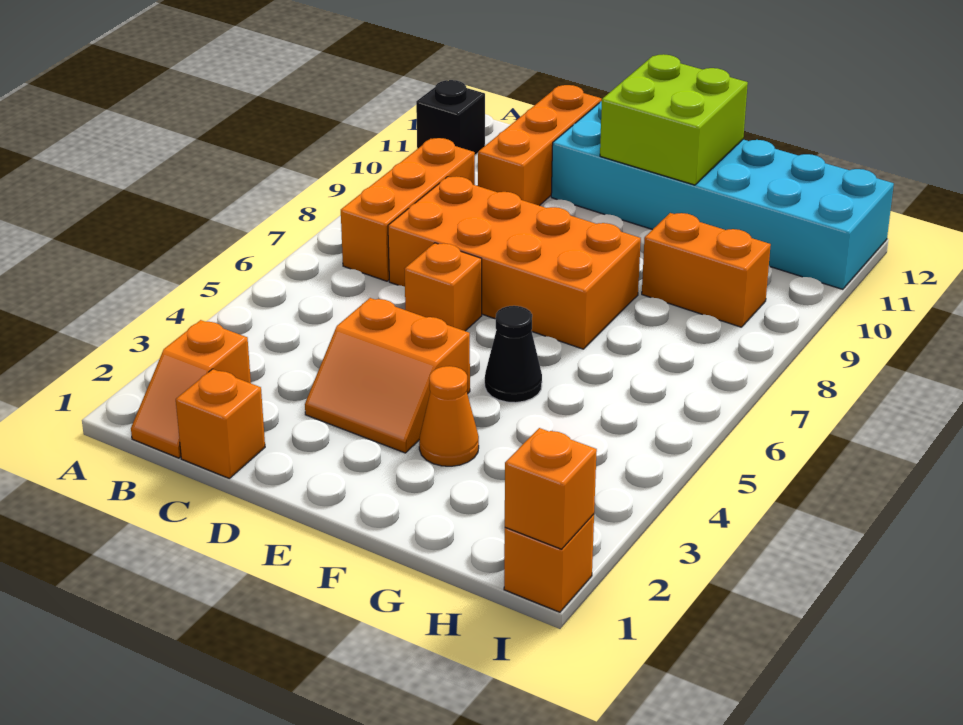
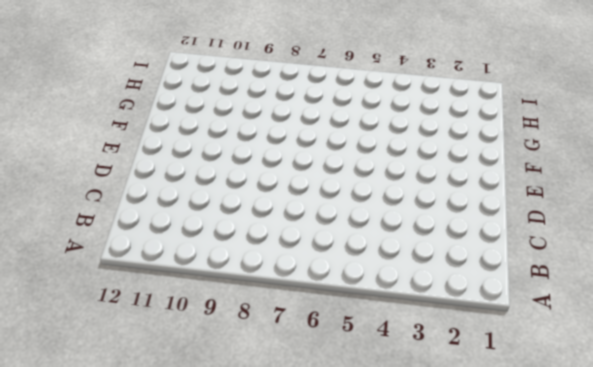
none -> black brick A11 level 1
none -> orange slope B1:B2 level 1 top 2
none -> orange brick B7:B9 level 1

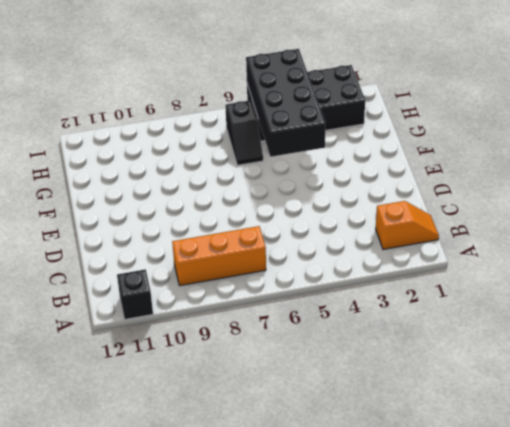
black brick F4:I5 level 2 -> none
black slope G6:H6 level 1 top H -> none
black brick H2:I5 level 1 -> none
none -> orange brick C1 level 1
none -> orange brick C7:F8 level 1
none -> orange brick C10:C12 level 1

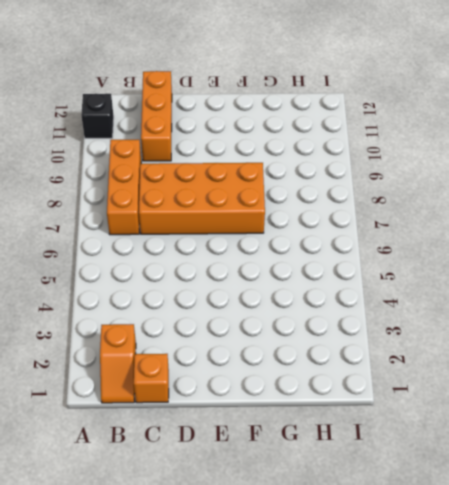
none -> orange slope D3:E4 level 1 top 4
none -> orange brick D6 level 1
none -> cyan brick D11:I12 level 1

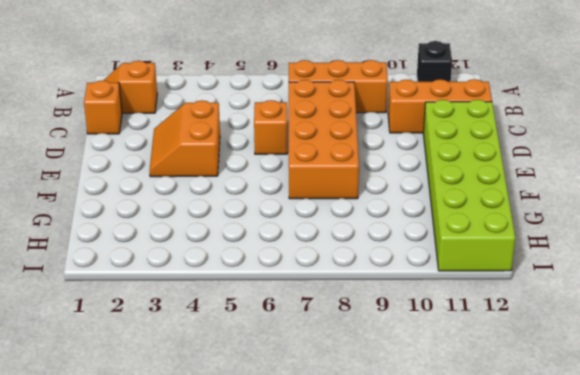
lime brick D11:I12 level 1 -> cyan brick D11:I12 level 1
none -> orange cone F3 level 1
none -> black cone F5 level 1
none -> orange brick G9:H9 level 1

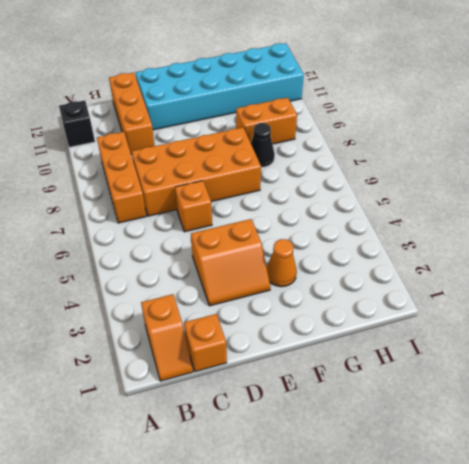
black cone G8 level 1 -> black cone F5 level 1
none -> orange brick I1 level 1
none -> lime brick E11:F12 level 2
none -> orange brick I1 level 2

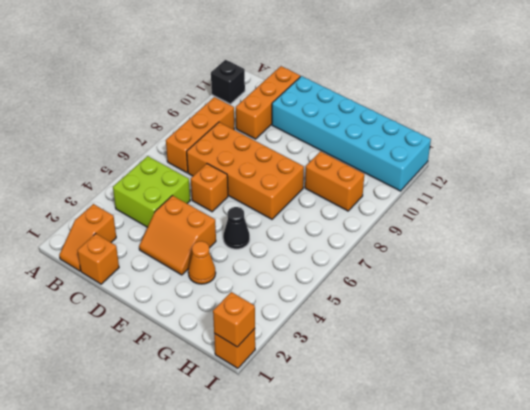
lime brick B4:C5 level 1 -> lime brick E11:F12 level 2

